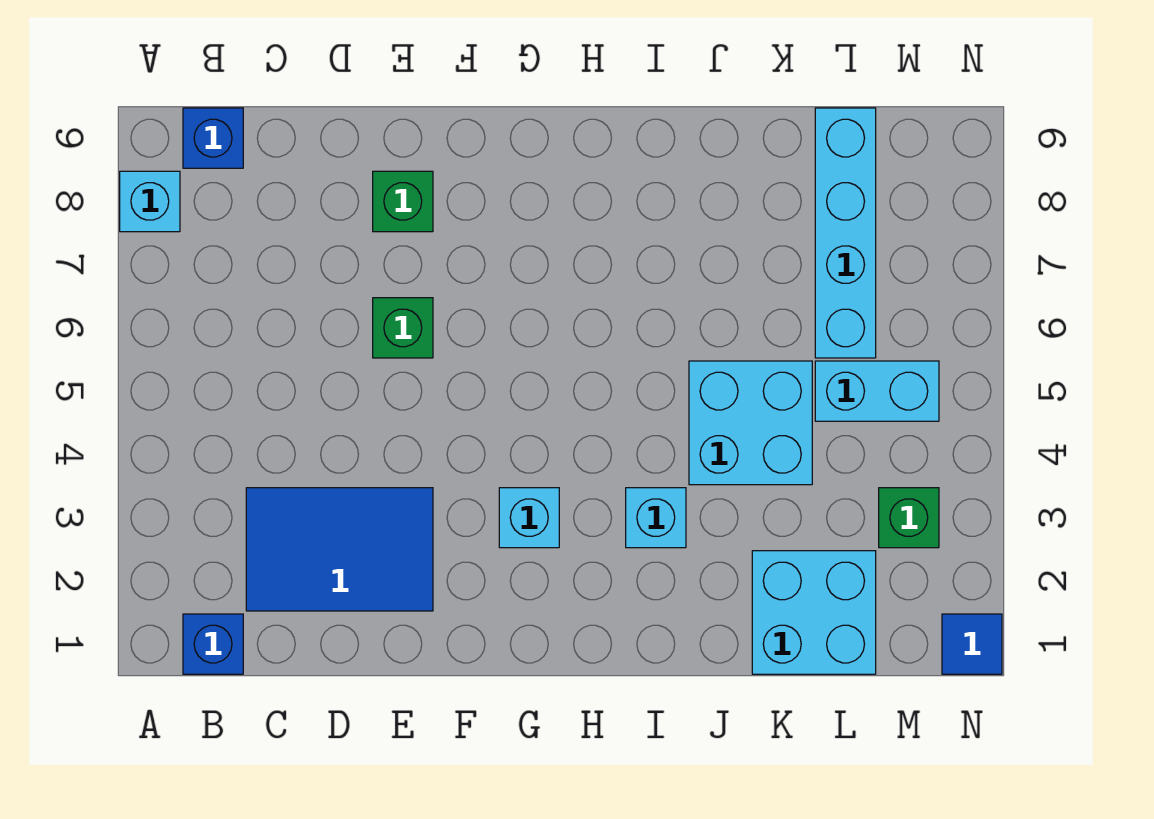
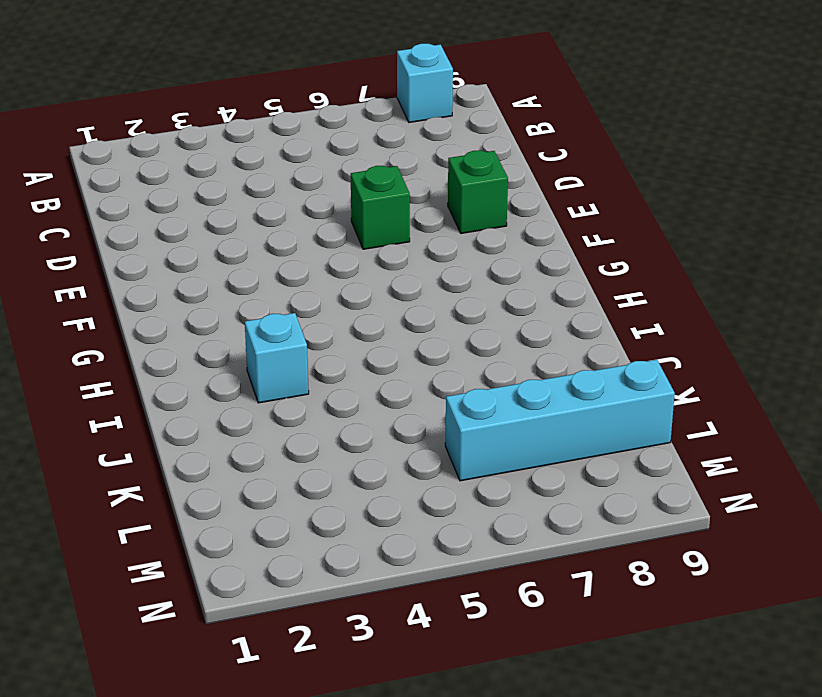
none -> blue brick B1 level 1
none -> blue brick B9 level 1
none -> blue tile C2:E3 level 1

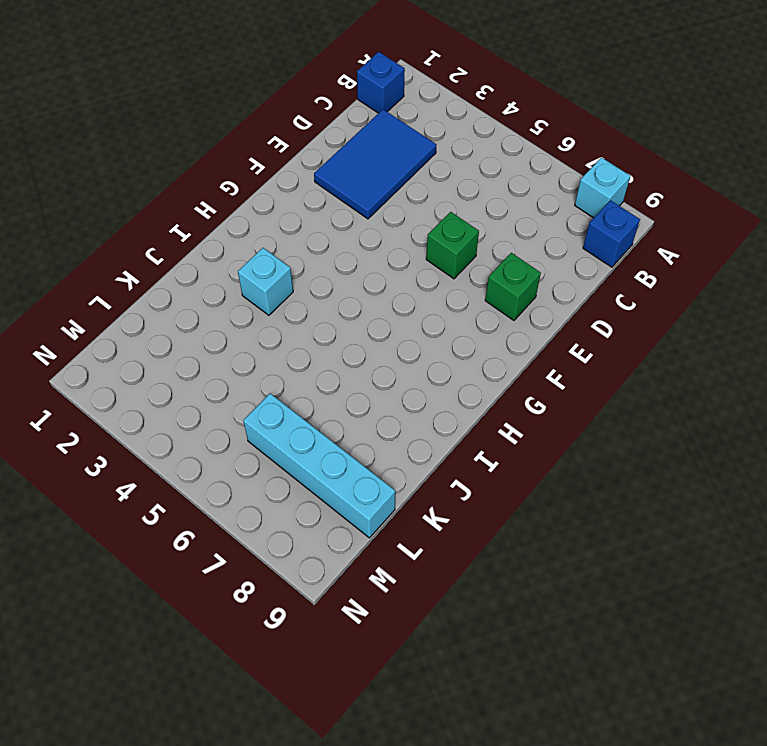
none -> cyan brick G3 level 1
none -> cyan brick J4:K5 level 1
none -> cyan brick K1:L2 level 1

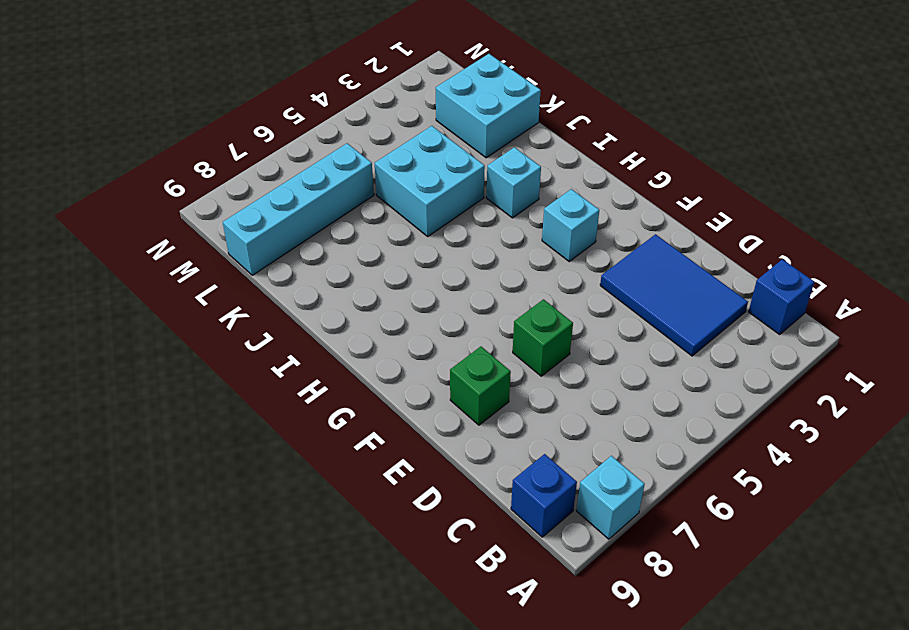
none -> cyan brick L5:M5 level 1
none -> green brick M3 level 1
none -> blue tile N1 level 1

